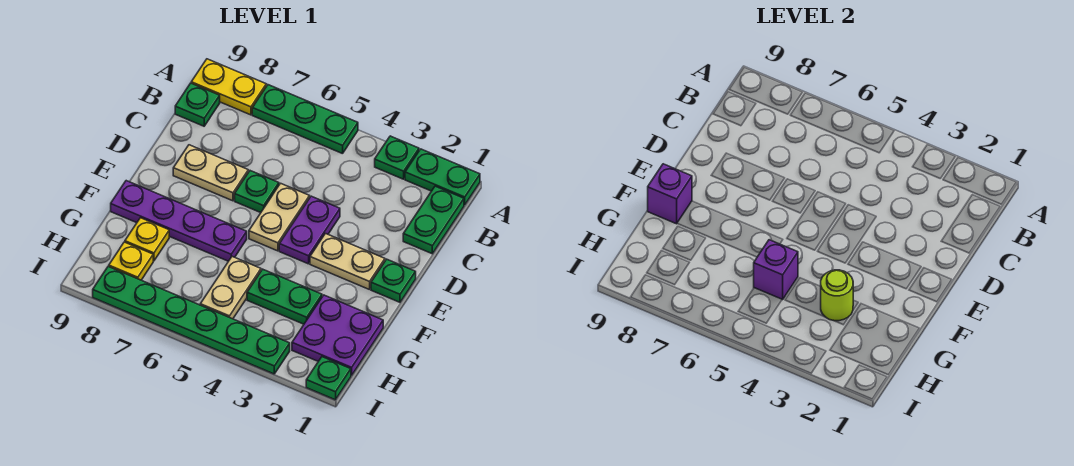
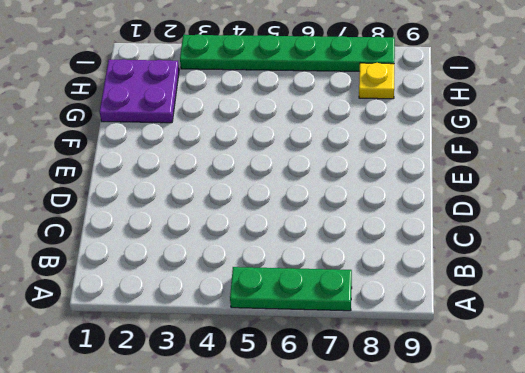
none -> green plate A1:A2 level 1
none -> green plate A3 level 1
none -> yellow plate A8:A9 level 1

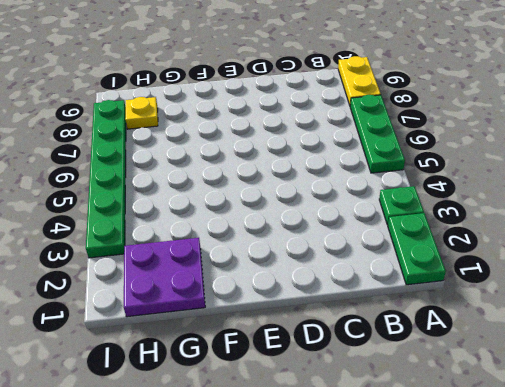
none -> green plate B1:C1 level 1
none -> green plate B9 level 1
none -> purple plate D4:E4 level 1

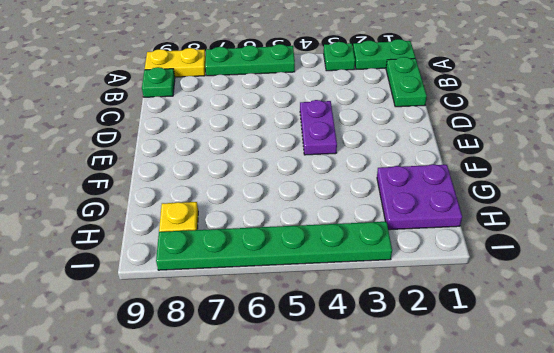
none -> tan plate D5:E5 level 1
none -> green plate D6 level 1
none -> tan plate D7:D8 level 1

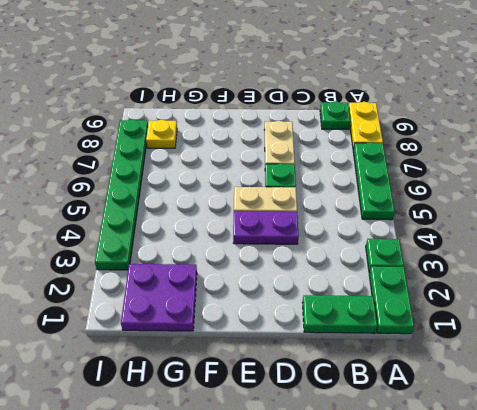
none -> green plate E1 level 1
none -> tan plate E2:E3 level 1
none -> purple plate F6:F9 level 1

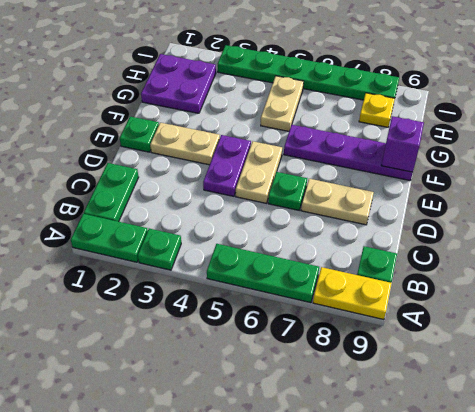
none -> green plate G3:G4 level 1
none -> yellow plate G8 level 1
none -> green plate I1 level 1

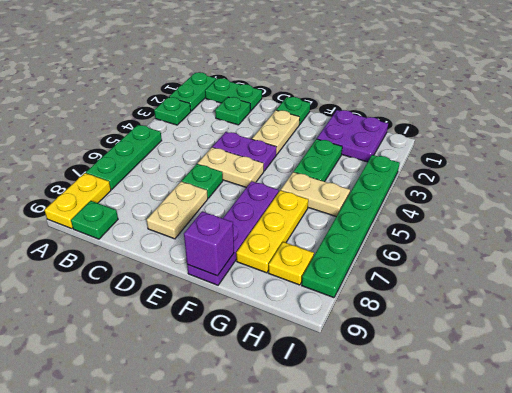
green plate C2 level 1 -> green plate I1 level 1
yellow plate G6:G8 level 1 -> yellow plate G8 level 1
none -> lime round brick G3 level 2
none -> purple brick G5 level 2

